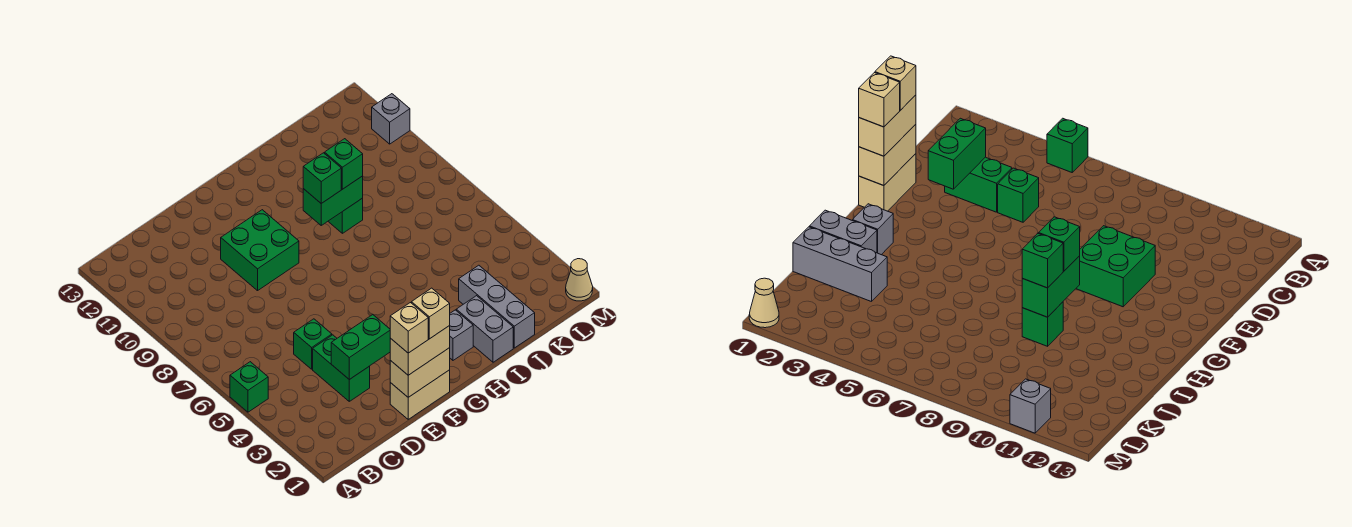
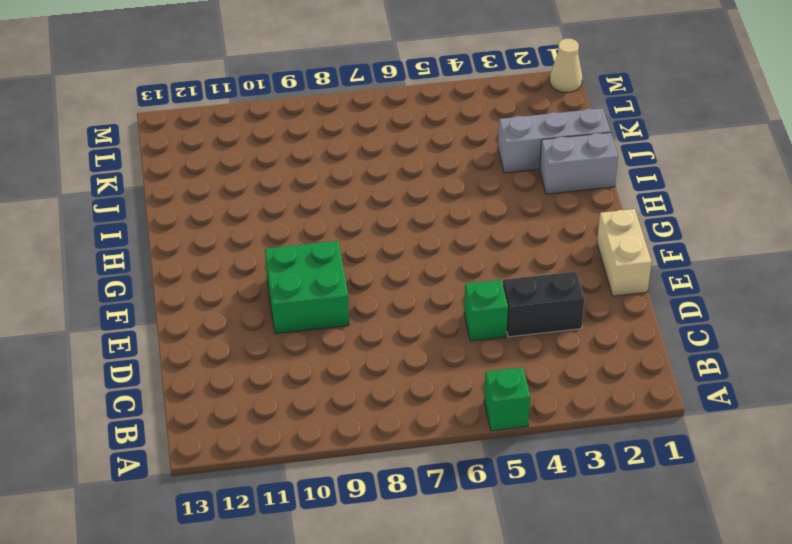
black brick D3:D4 level 1 -> green brick D3:D4 level 1
none -> grey brick H2 level 1
none -> green brick I9 level 1
none -> grey brick M11 level 1

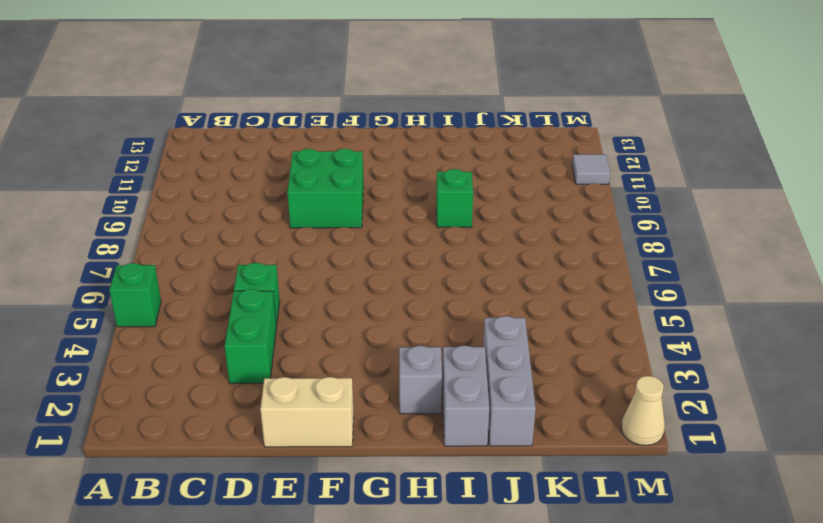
grey tile M11 level 1 -> grey brick M11 level 1
none -> green brick D3:E3 level 2
none -> tan brick E1:F1 level 2
none -> green brick H9:I9 level 2

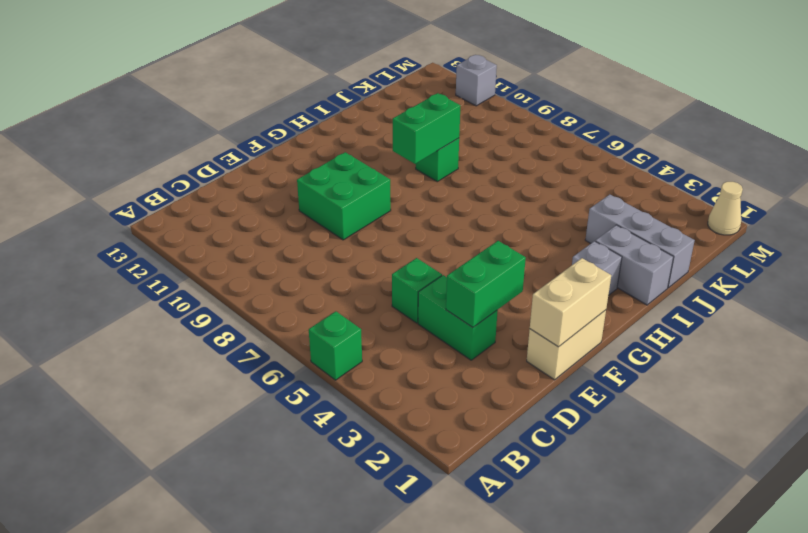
none -> tan brick E1:F1 level 3
none -> green brick H9 level 3
none -> green brick I9 level 3

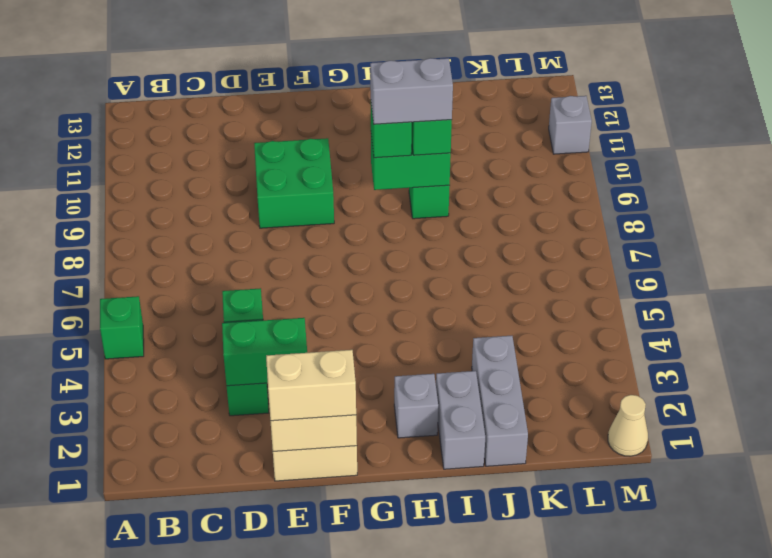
grey brick H9:I9 level 4 -> none
none -> tan brick E1 level 4
none -> tan brick F1 level 4

